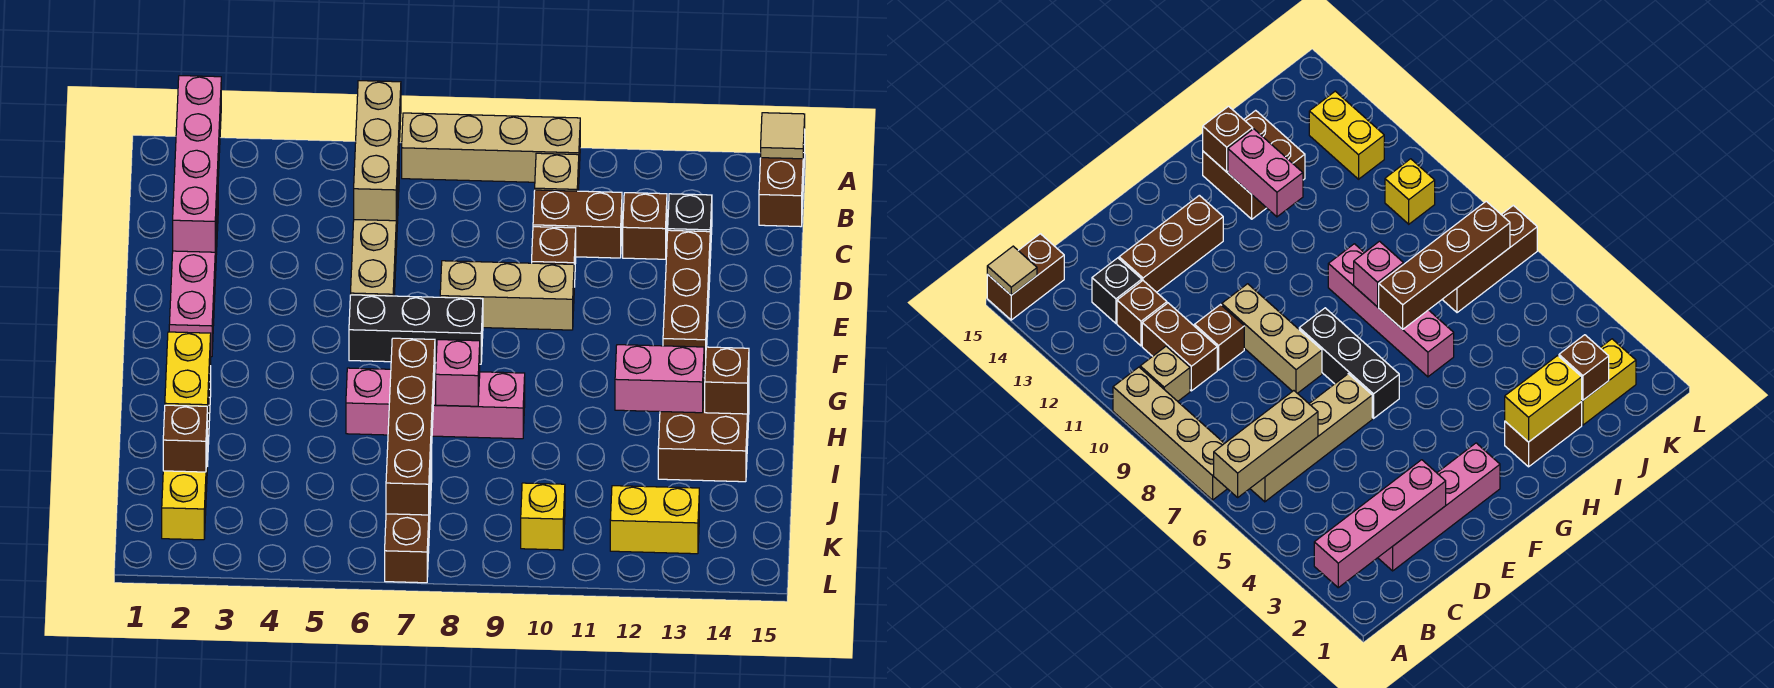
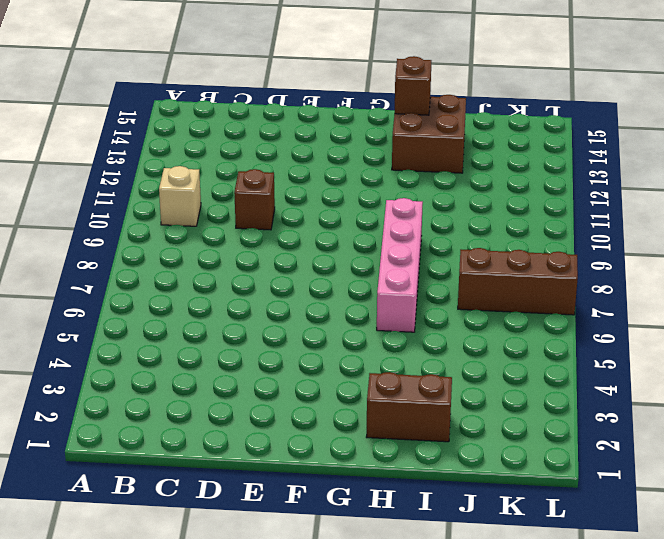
none -> tan brick A7:A10 level 1
none -> brown brick A15:B15 level 1
none -> tan brick B6:E6 level 1

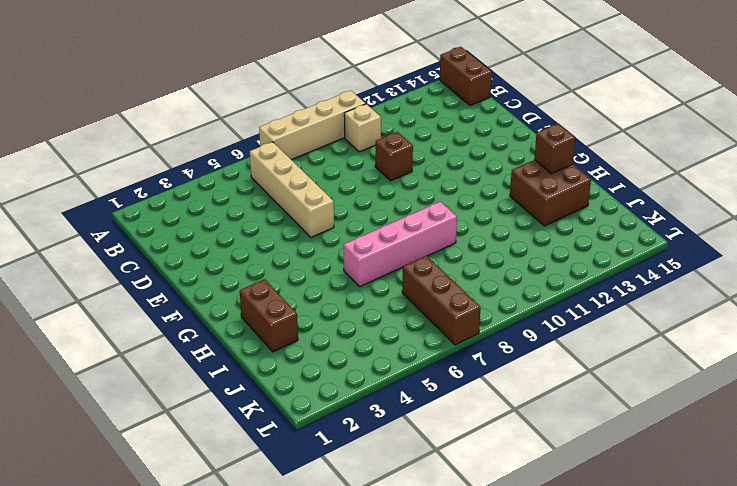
none -> pink brick C2:F2 level 1
none -> brown brick C10:C11 level 1
none -> brown brick C12 level 1

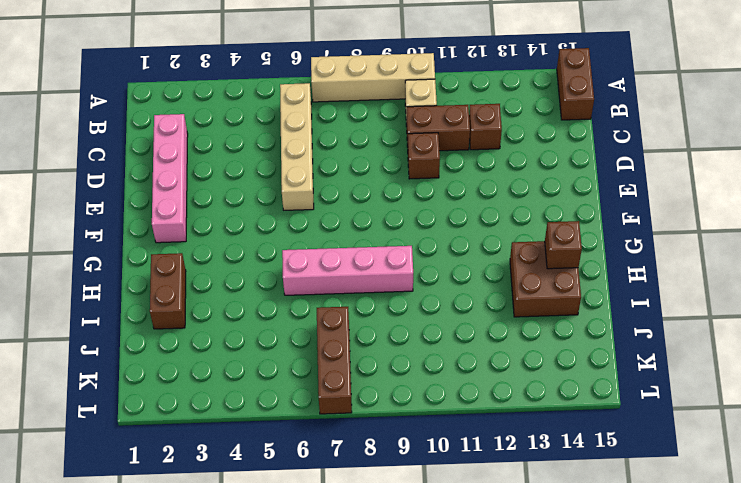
none -> black brick C13 level 1
none -> brown brick D13:F13 level 1
none -> tan brick E8:E10 level 1

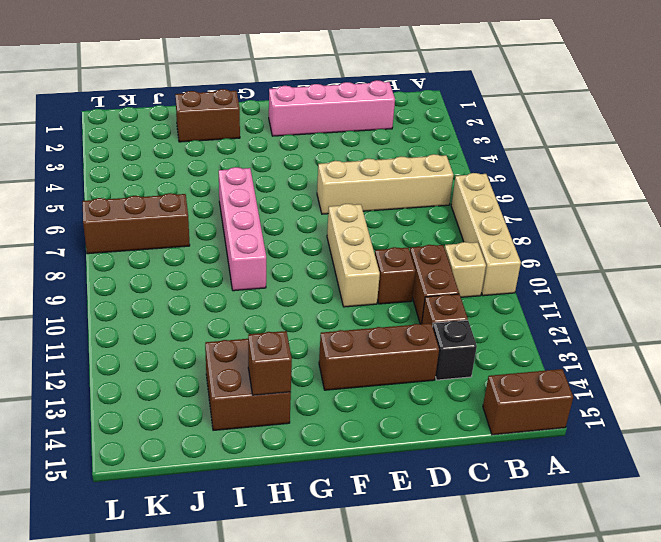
none -> black brick F6:F8 level 1
none -> yellow brick J2:K2 level 1
none -> yellow brick K10 level 1

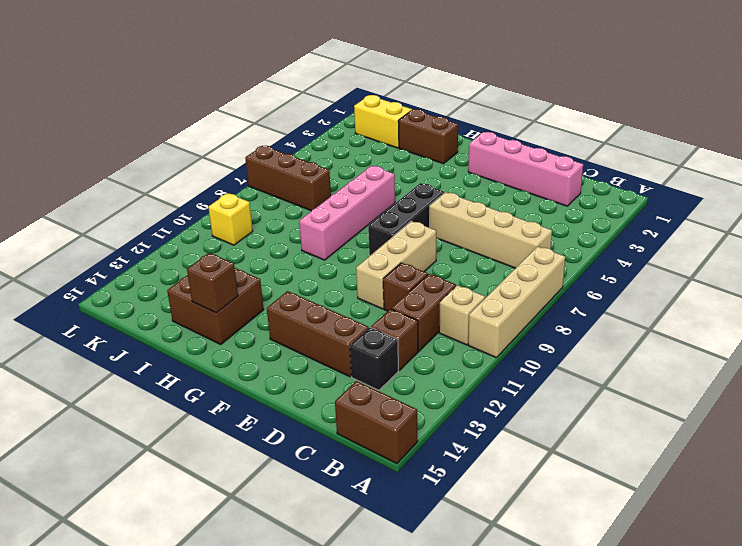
none -> yellow brick K12:K13 level 1
none -> pink brick A2:D2 level 2
none -> tan brick A6:C6 level 2

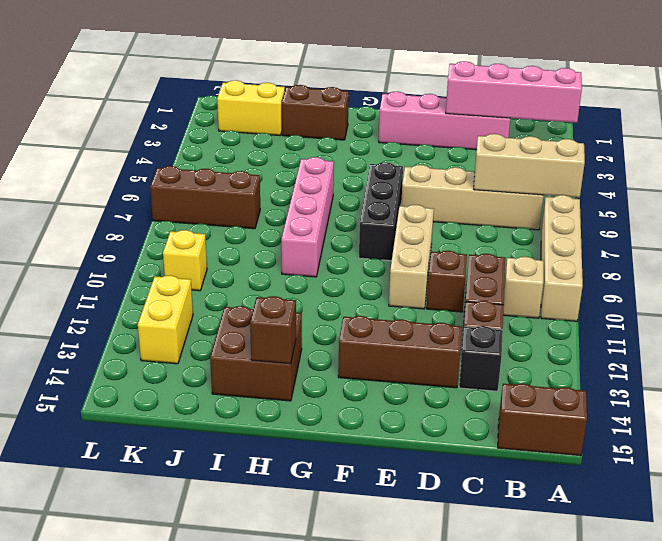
none -> tan tile A15 level 2
none -> yellow brick H2:I2 level 2
none -> brown brick H7:K7 level 2

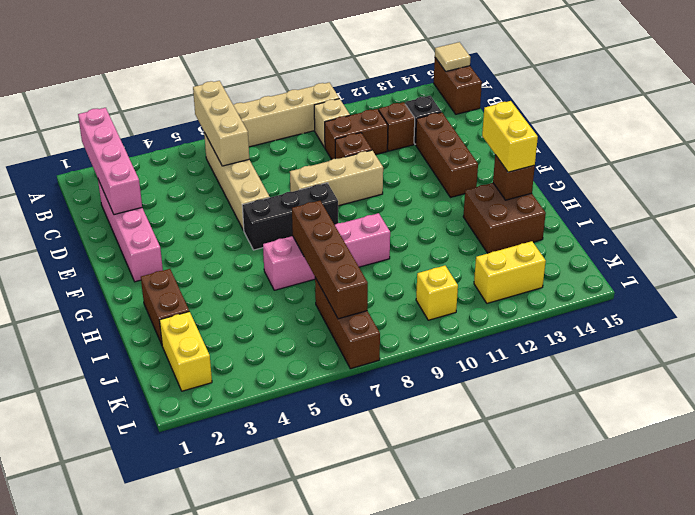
yellow brick G14:H14 level 3 -> yellow brick H2:I2 level 2
none -> pink brick H8 level 2
none -> pink brick H12:H13 level 2
none -> brown brick J2 level 2

